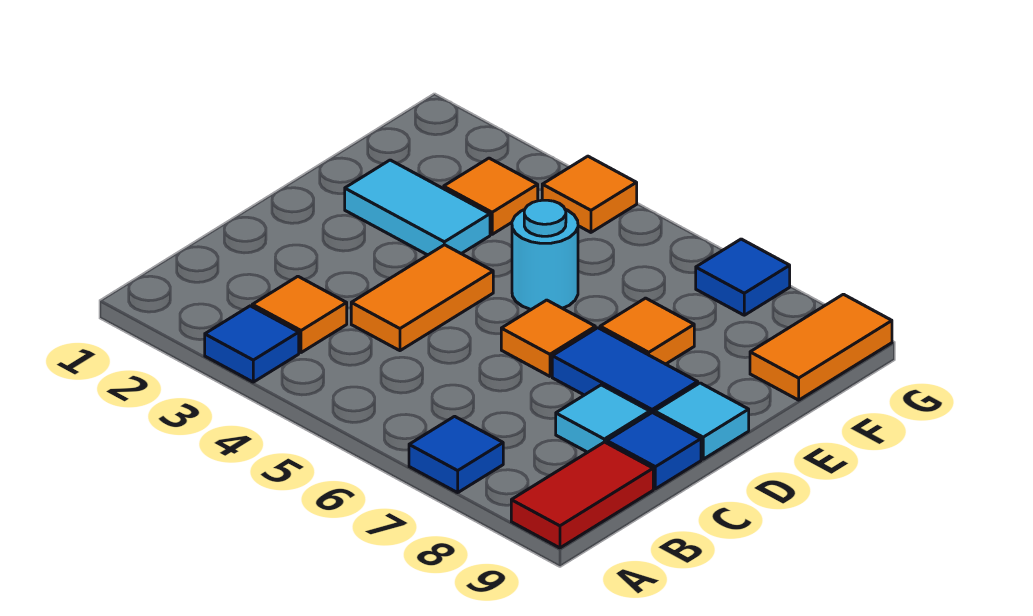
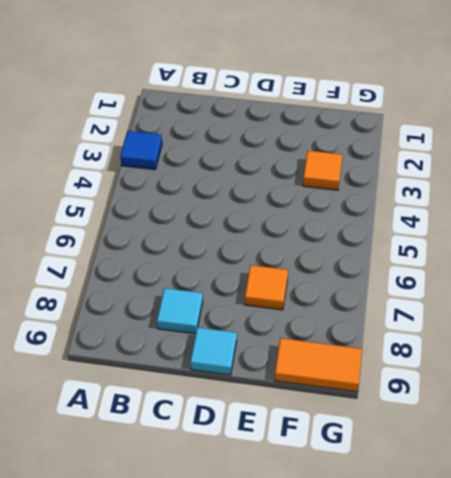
none -> blue tile A7 level 1
none -> red tile A9:B9 level 1
none -> orange tile B3 level 1

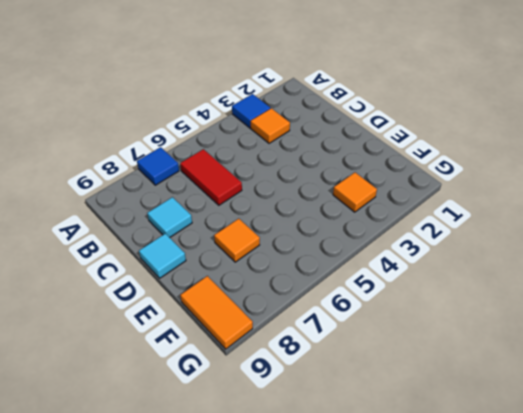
red tile B6:C6 level 1 -> red tile A9:B9 level 1
none -> orange tile C4:D4 level 1
none -> blue tile C9 level 1
none -> orange tile D6 level 1

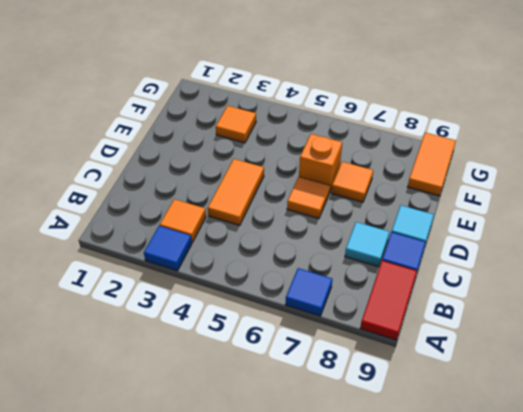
orange brick E6 level 1 -> none
none -> blue tile D7:D8 level 1
none -> cyan tile E2:E3 level 1
none -> cyan round brick E5 level 1

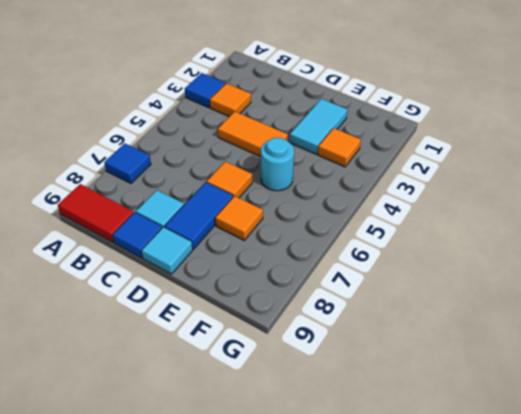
none -> orange tile F9:G9 level 1
none -> orange tile G4 level 1
none -> blue tile G7 level 1

